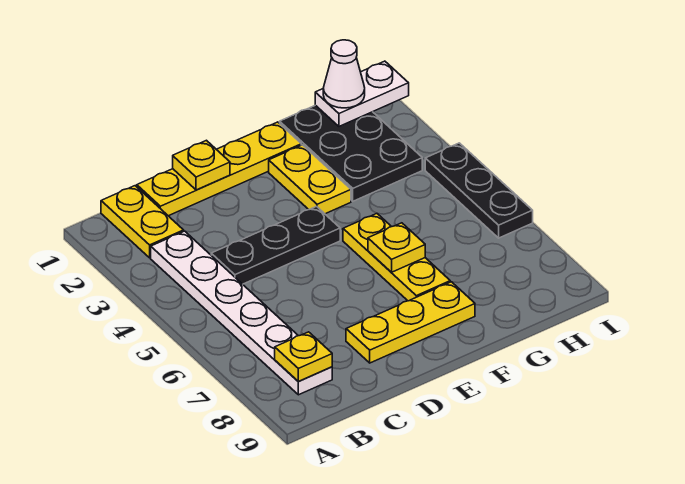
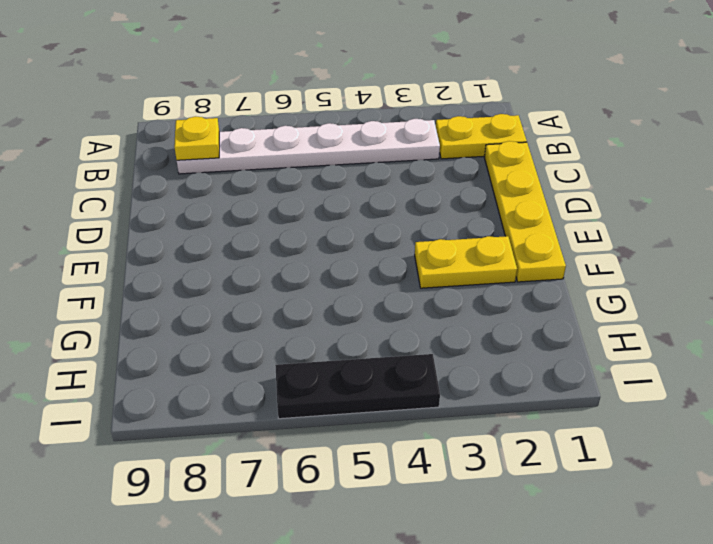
none -> black plate C4:E4 level 1
none -> yellow plate D8:F8 level 1
none -> yellow plate F5:F7 level 1

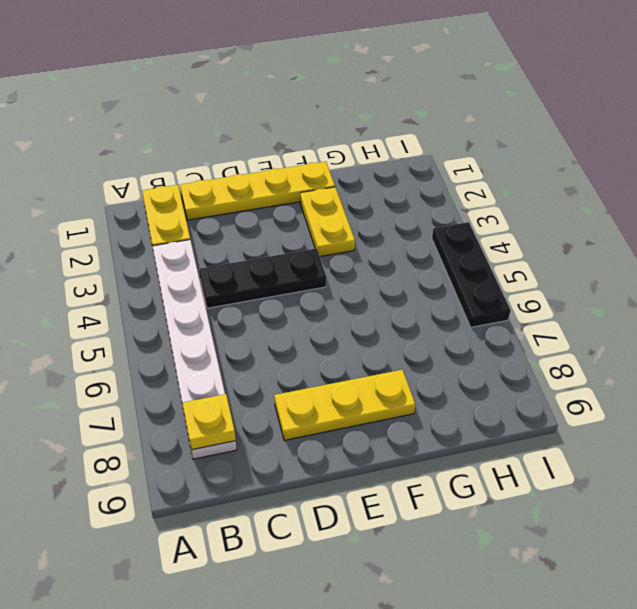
none -> yellow plate F5:F7 level 1
none -> black plate G1:H3 level 1
none -> yellow plate D1 level 2

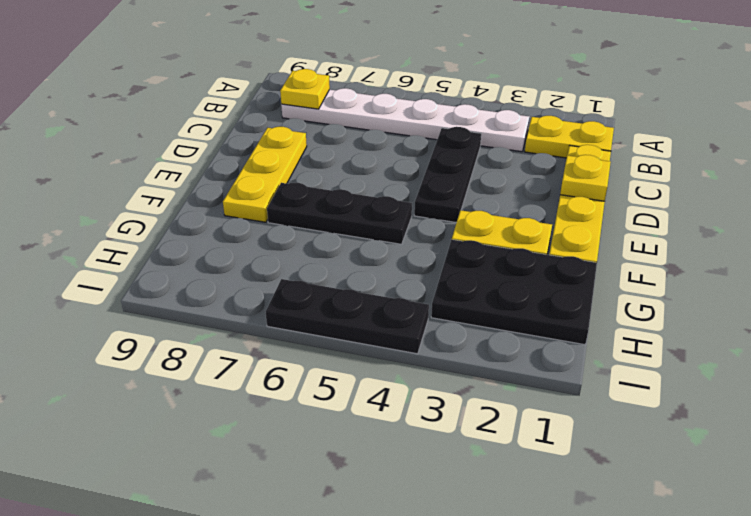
black plate F5:F7 level 1 -> yellow plate F5:F7 level 1
none -> yellow plate F6 level 2
none -> white plate H1:I1 level 2
none -> white cone H1 level 3

